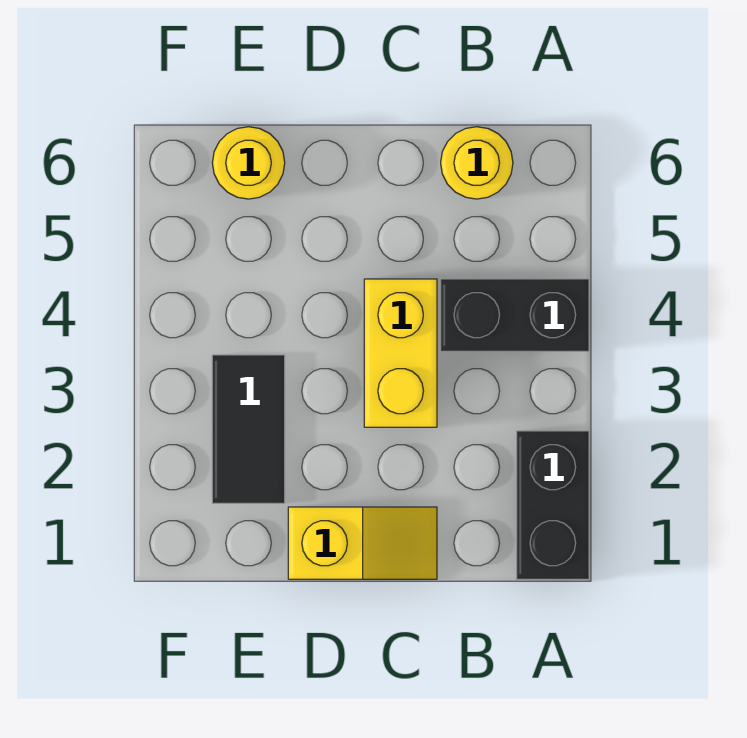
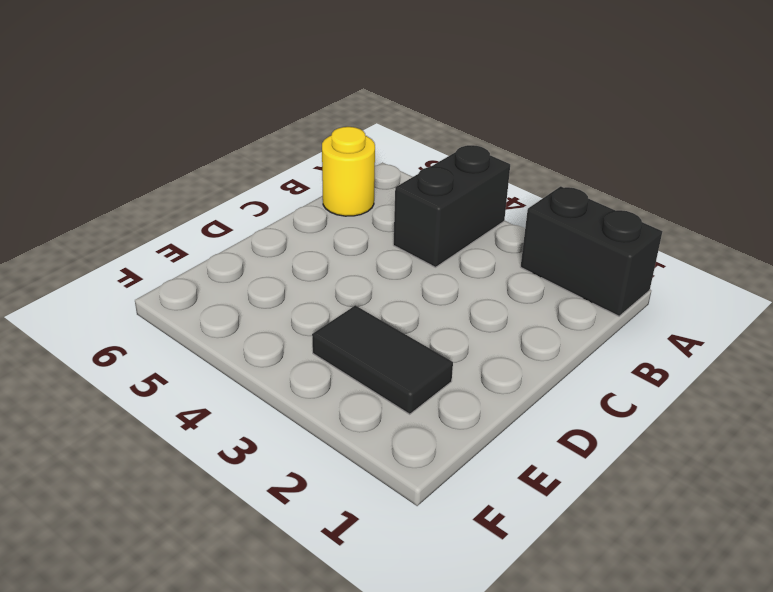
none -> yellow slope C1:D1 level 1 top D
none -> yellow brick C3:C4 level 1

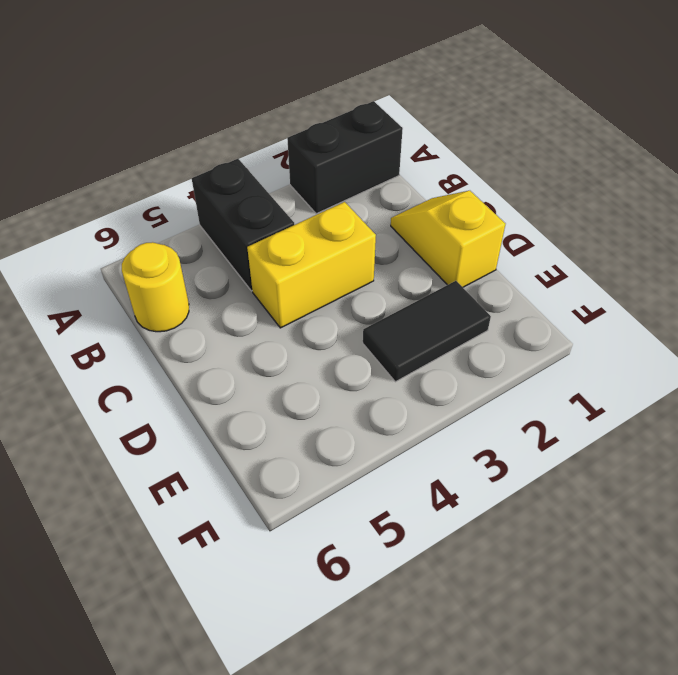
none -> yellow round brick E6 level 1

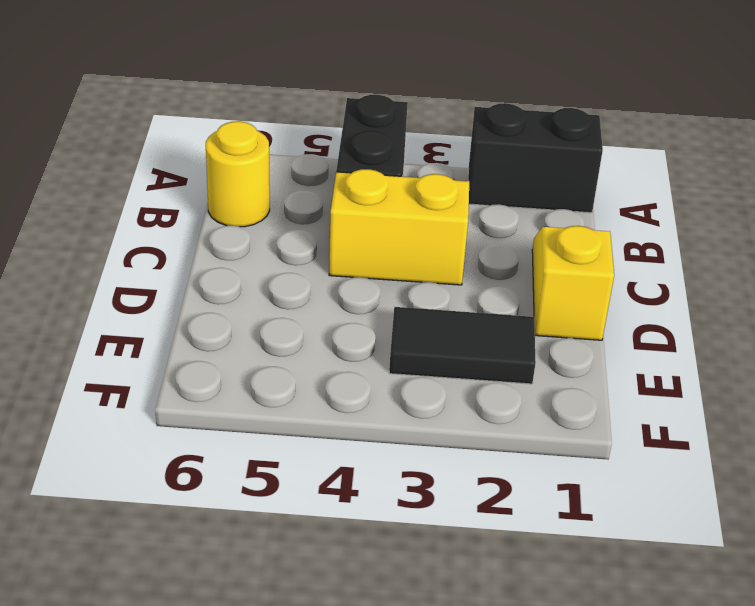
none -> yellow round brick E6 level 1

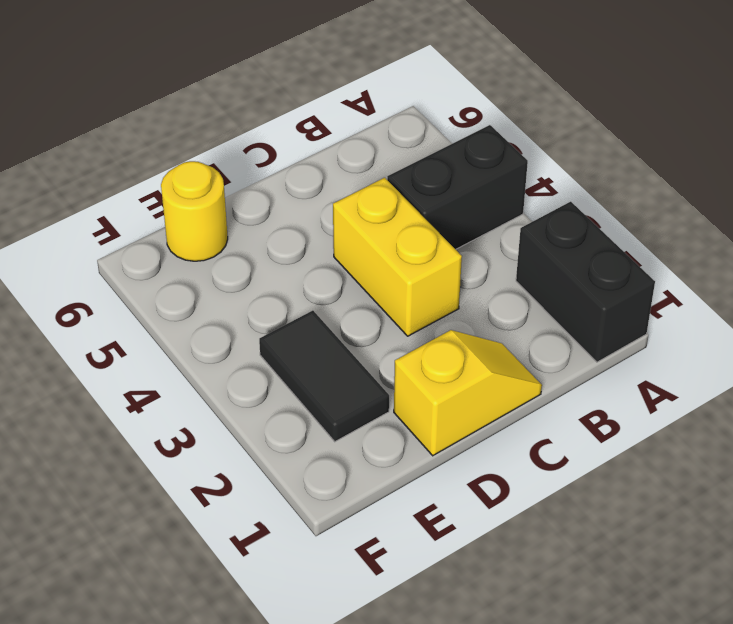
none -> yellow round brick B6 level 1

